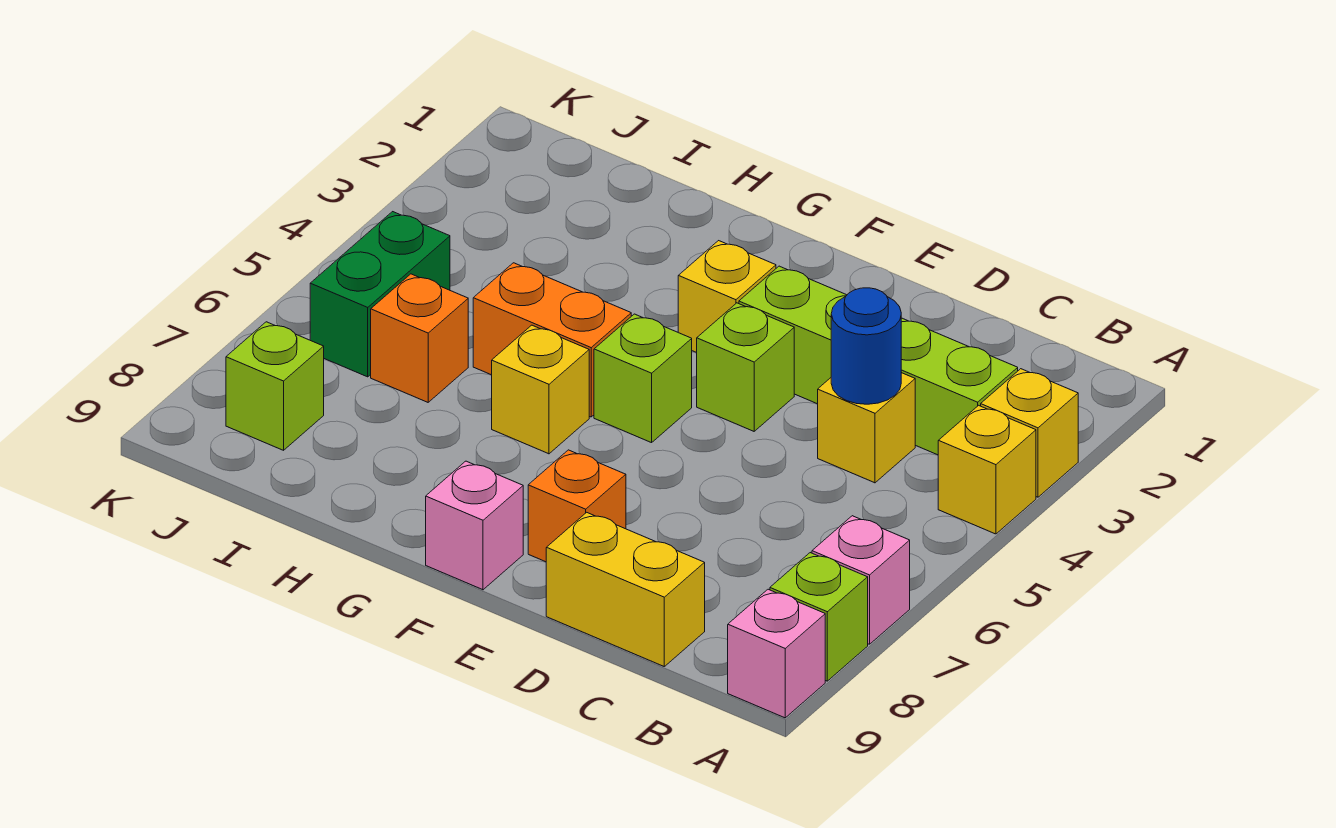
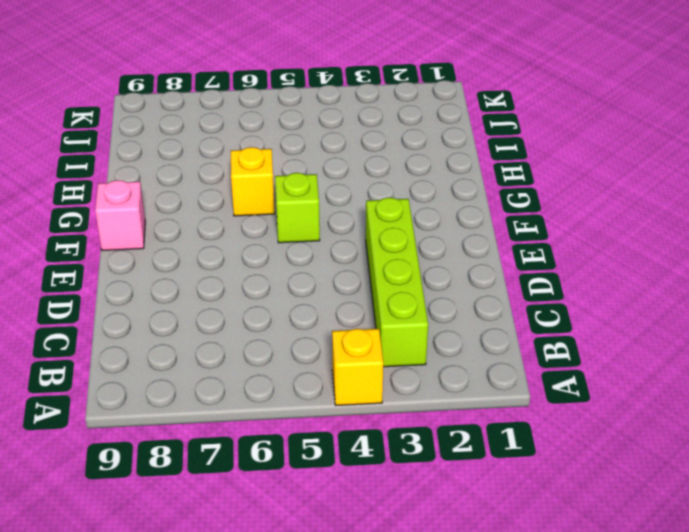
none -> yellow brick A3 level 1
none -> pink brick A7 level 1
none -> lime brick A8 level 1

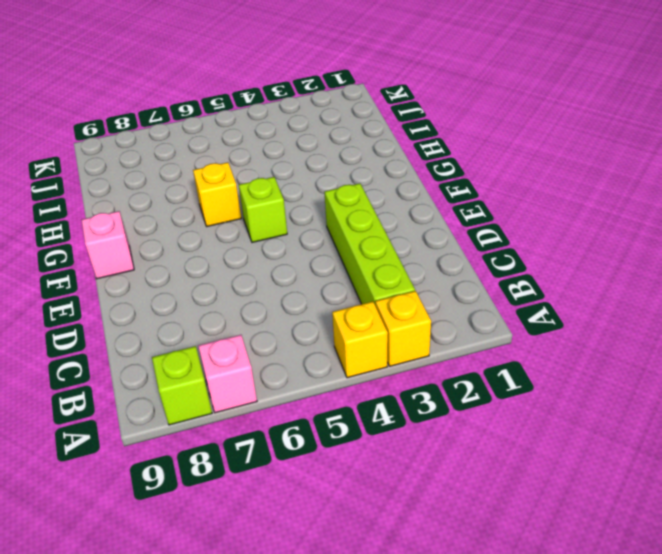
none -> pink brick A9 level 1
none -> yellow brick C4 level 1
none -> yellow brick C9:D9 level 1

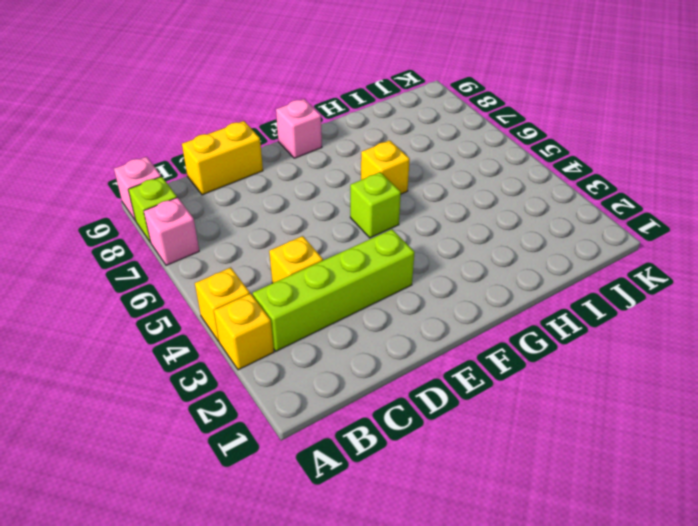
none -> lime brick E4 level 1
none -> orange brick E8 level 1
none -> yellow brick F3 level 1

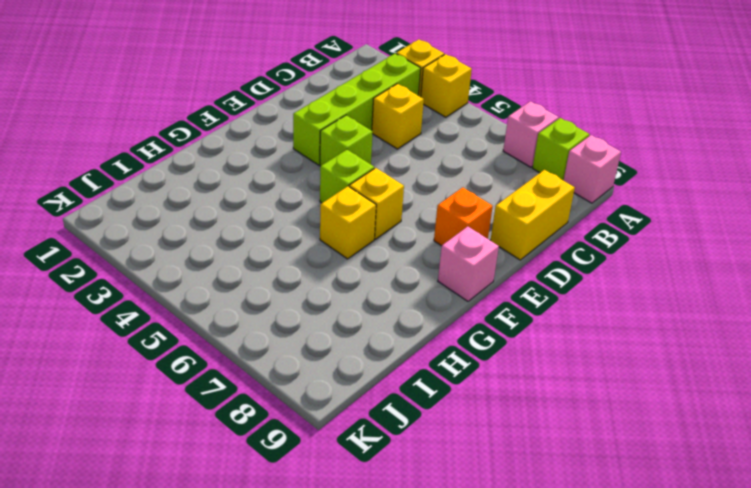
yellow brick F6 level 1 -> yellow brick F3 level 1
none -> orange brick G5:H5 level 1
none -> orange brick I6 level 1
none -> green brick J5:J6 level 1

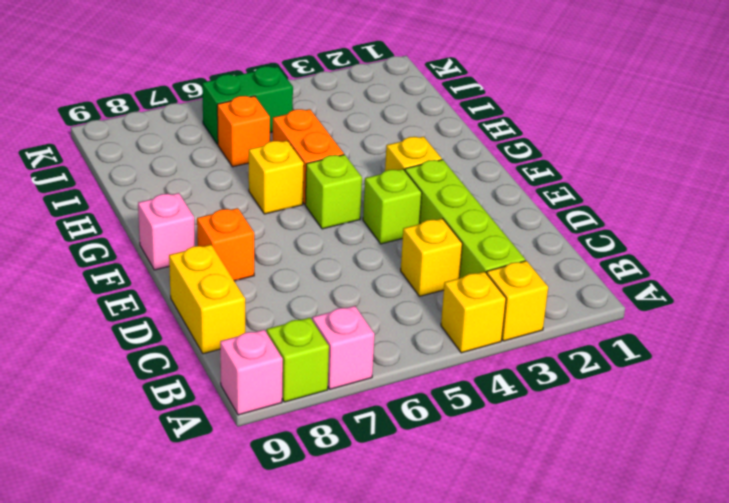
none -> lime brick J8 level 1
none -> blue round brick C4 level 2

